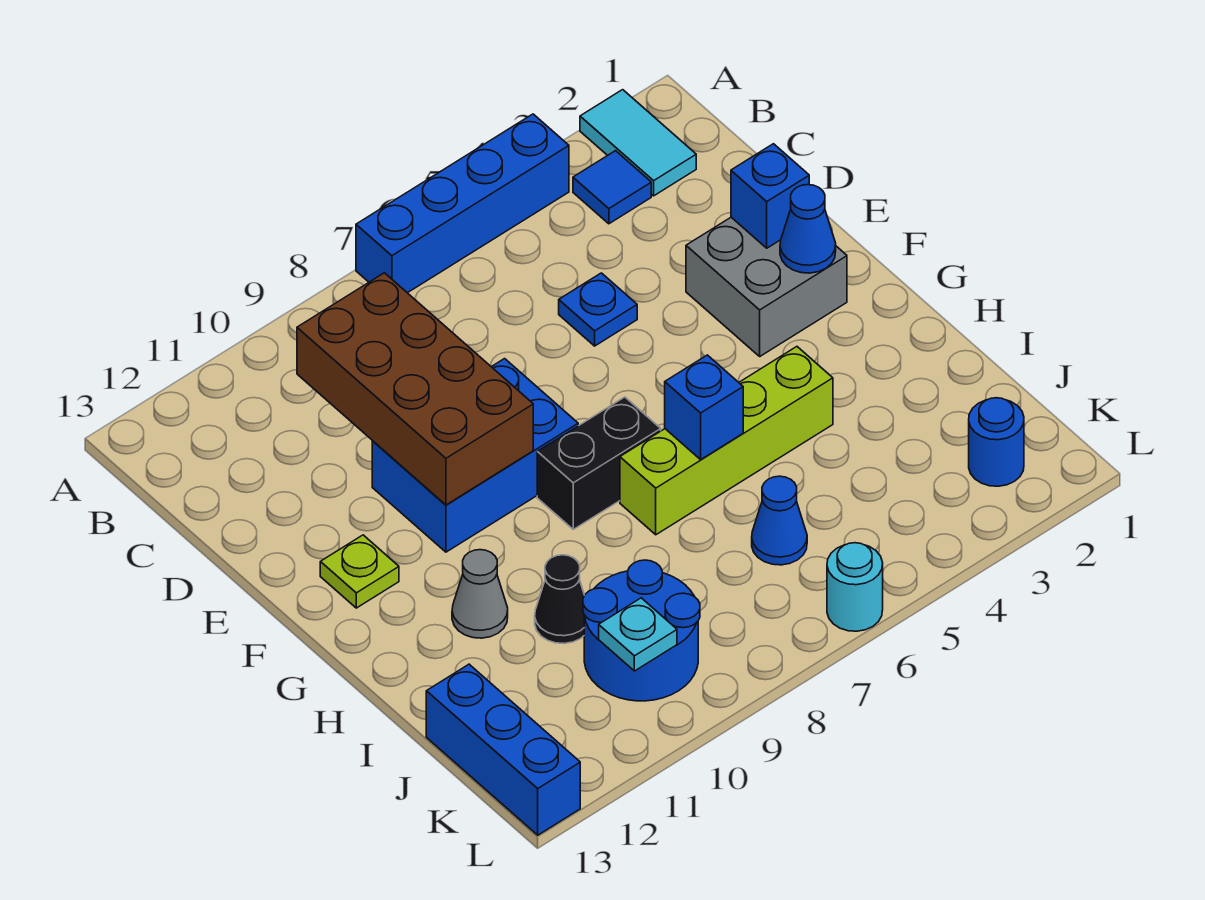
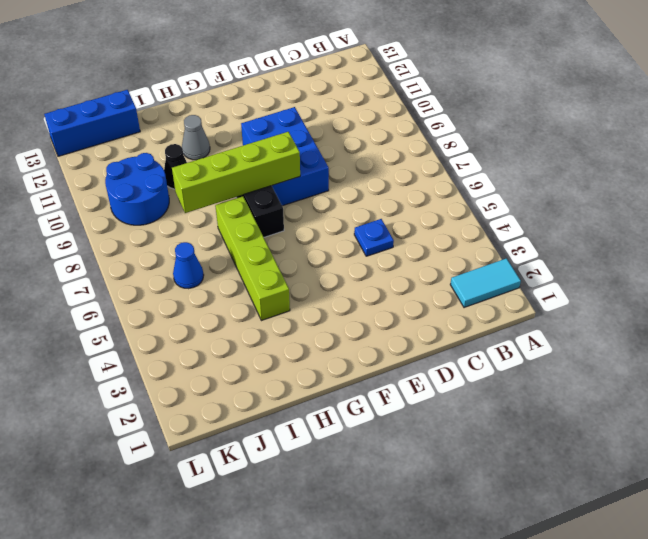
lime brick F8:I8 level 2 -> none
none -> blue brick A4:A7 level 1
none -> blue tile B3 level 1
none -> grey brick E2:F3 level 1

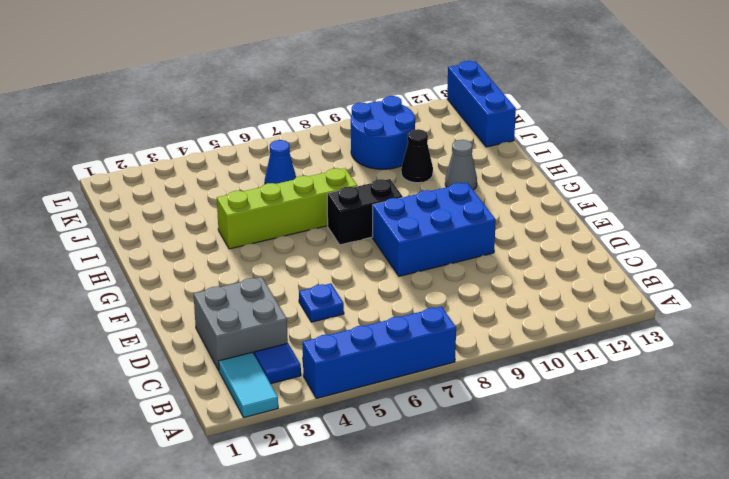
grey brick C2:D3 level 1 -> grey brick E2:F3 level 1
none -> lime plate F12 level 1
none -> blue round brick K2 level 1
none -> cyan round brick L6 level 1

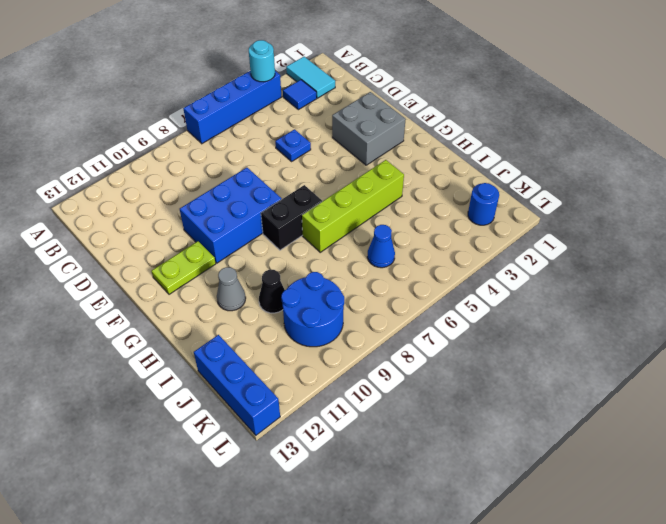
cyan round brick A4 level 2 -> cyan round brick L6 level 1
lime plate F11:F12 level 1 -> lime plate F12 level 1
none -> brown brick C9:F10 level 2
none -> blue brick E2 level 2
none -> blue cone F2 level 2

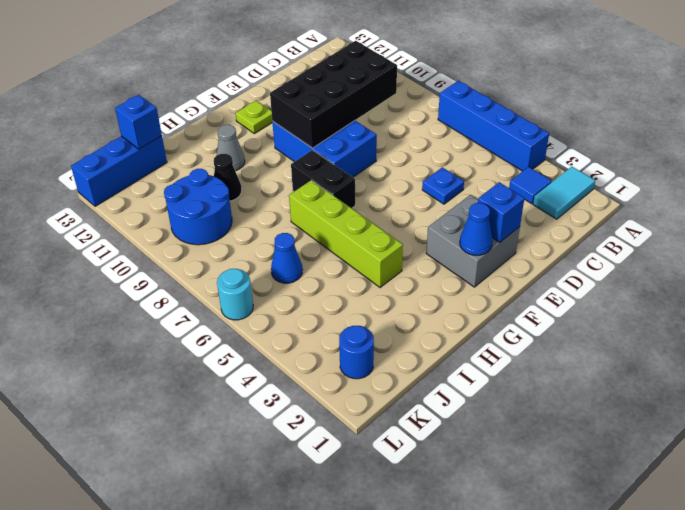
black brick C9:F10 level 2 -> brown brick C9:F10 level 2
blue brick J13 level 2 -> blue brick H6 level 2
none -> cyan plate K10 level 2

